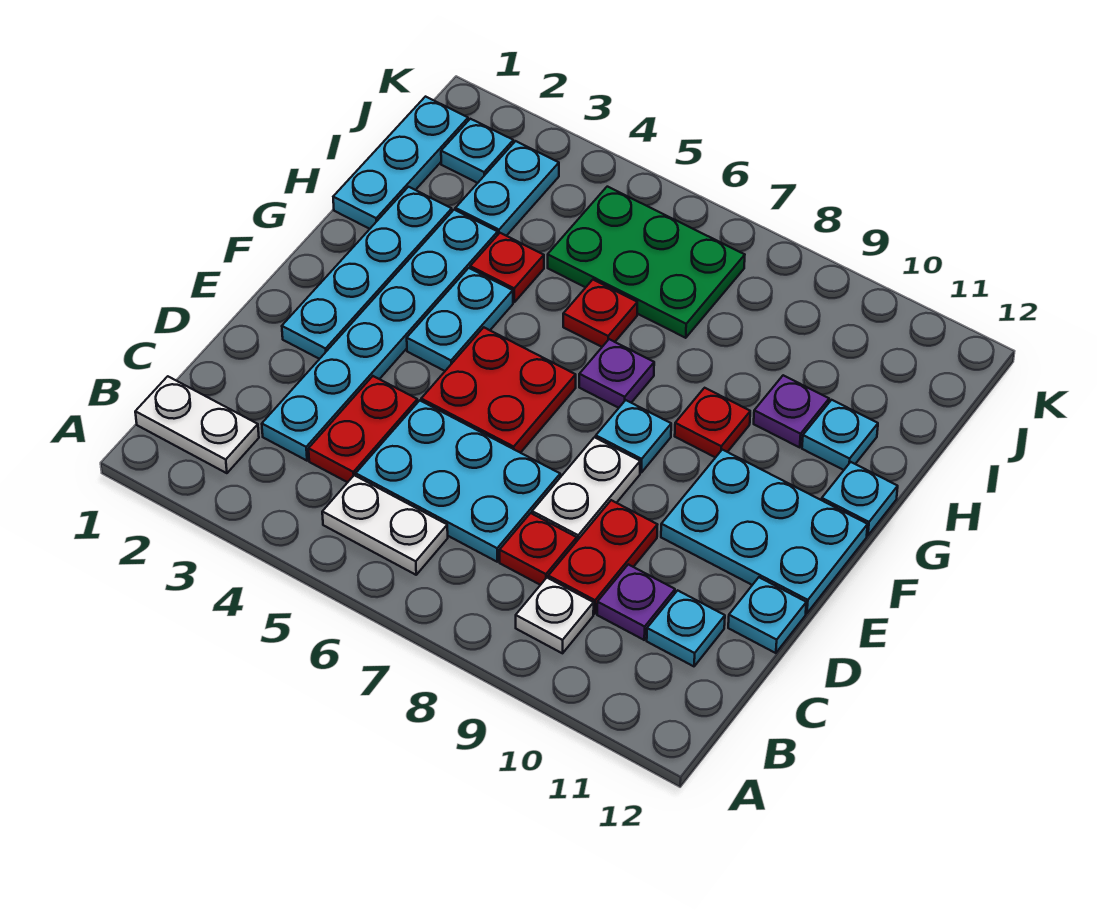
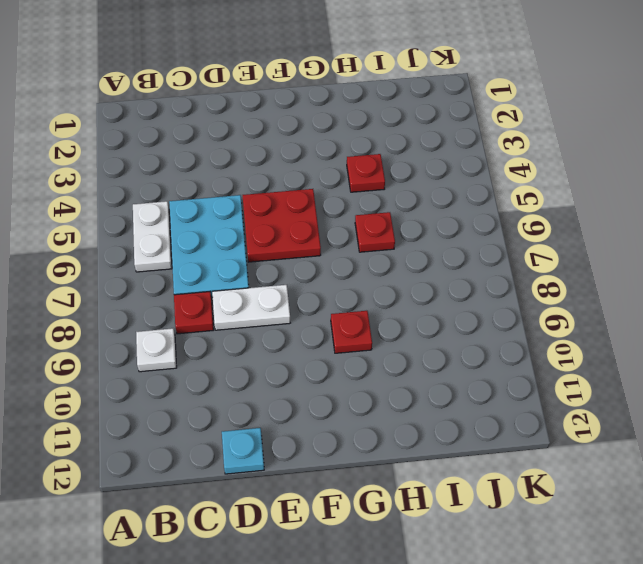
none -> white plate B1:B2 level 1
none -> cyan plate C3:H3 level 1
none -> red plate C4:D4 level 1

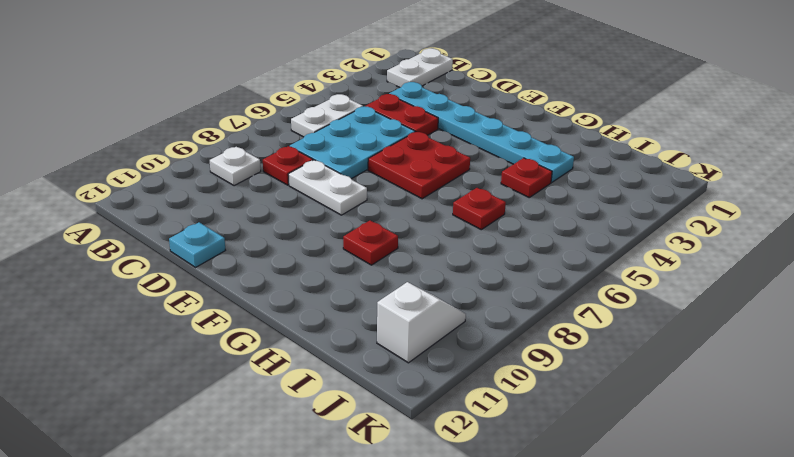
white slope J10:J11 level 1 top 11 -> none
none -> red plate C9:D9 level 1
none -> purple plate C10 level 1
none -> cyan plate C11 level 1

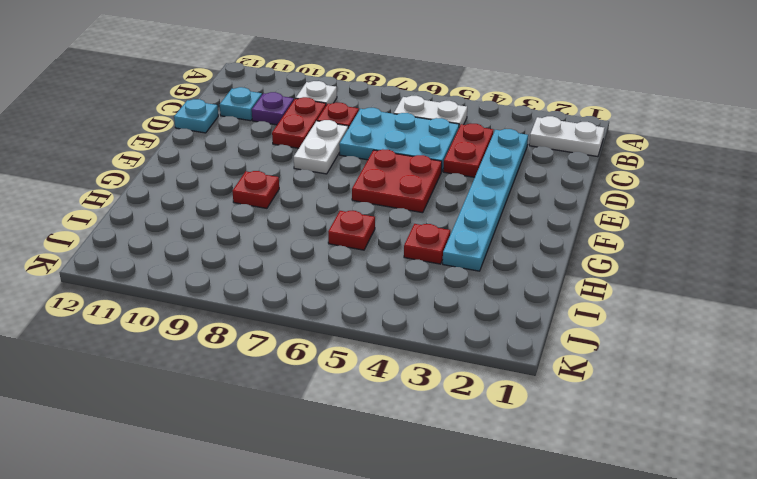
none -> cyan plate E2:H2 level 1
none -> cyan plate E10:F12 level 1
none -> cyan plate F4:G4 level 1

